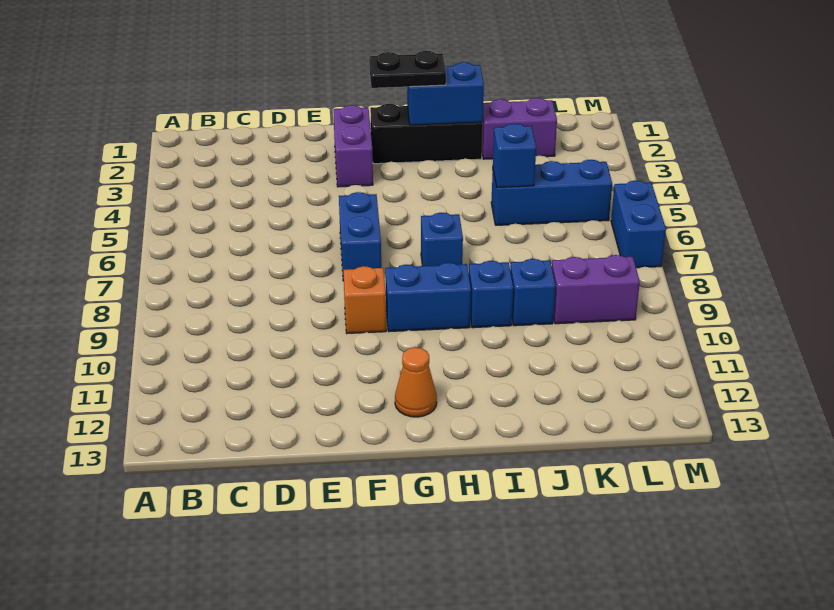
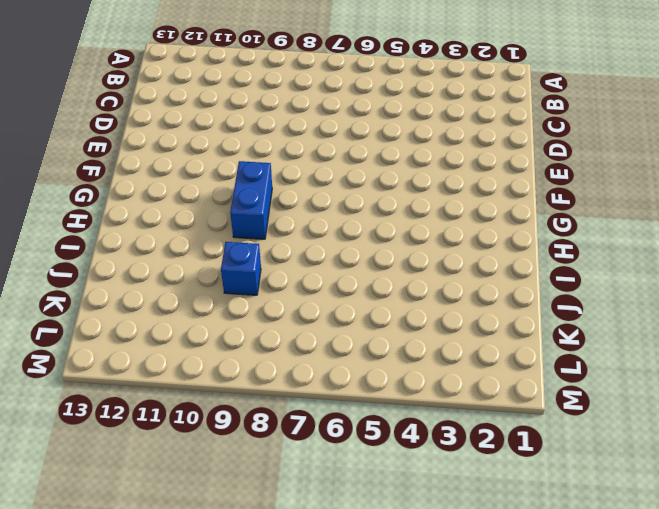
none -> purple brick F2:F3 level 1
none -> blue brick F6:F7 level 1
none -> orange brick F9 level 1

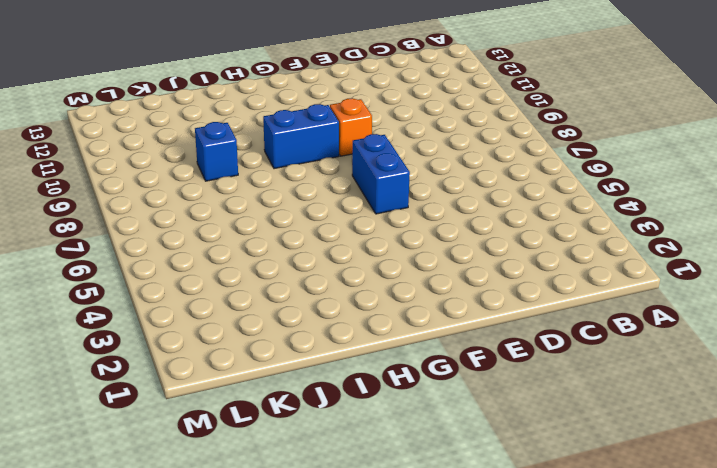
none -> purple brick F2:F3 level 1
none -> black brick G2:I2 level 1
none -> orange cone G12 level 1

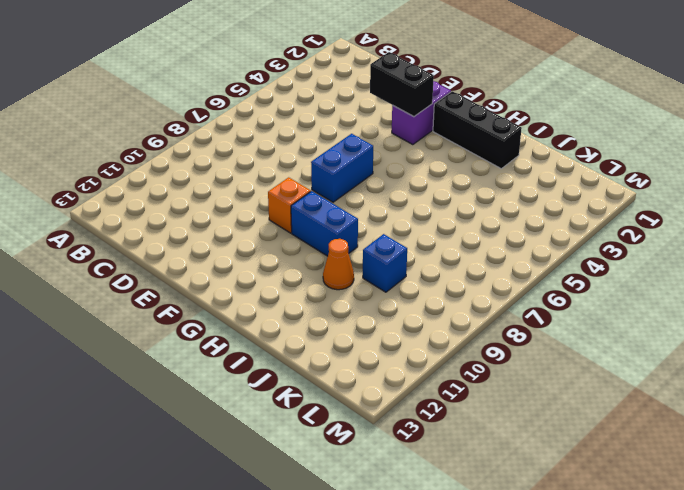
black brick E3:F3 level 2 -> none
orange cone I10 level 1 -> orange cone G12 level 1
none -> blue brick H7 level 1
none -> blue brick I9 level 1
none -> purple brick J2:K2 level 1

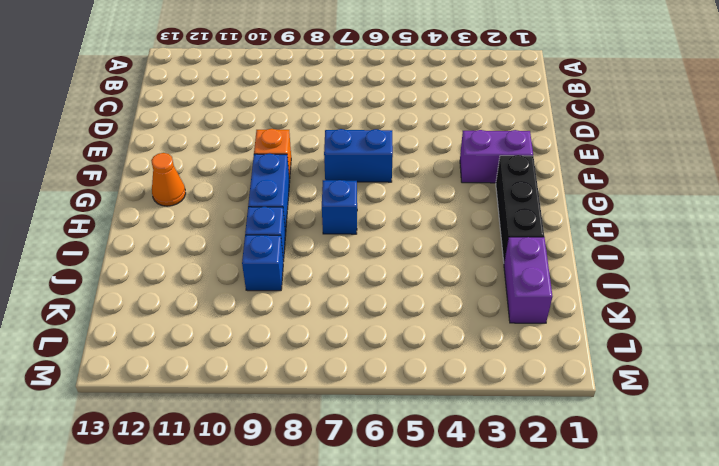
none -> blue brick J5:L5 level 1
none -> purple brick K9:L9 level 1
none -> blue brick M6:M7 level 1

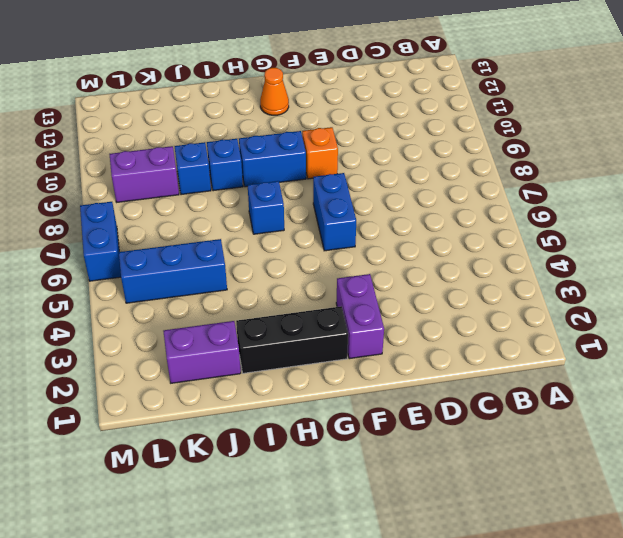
none -> blue brick H2:I2 level 2
none -> blue brick J5 level 2
none -> black plate G2:H2 level 3

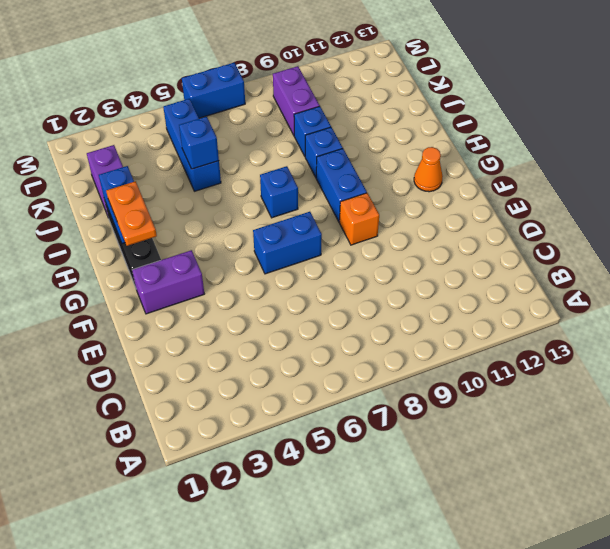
orange plate G2:H2 level 3 -> black plate G2:H2 level 3

